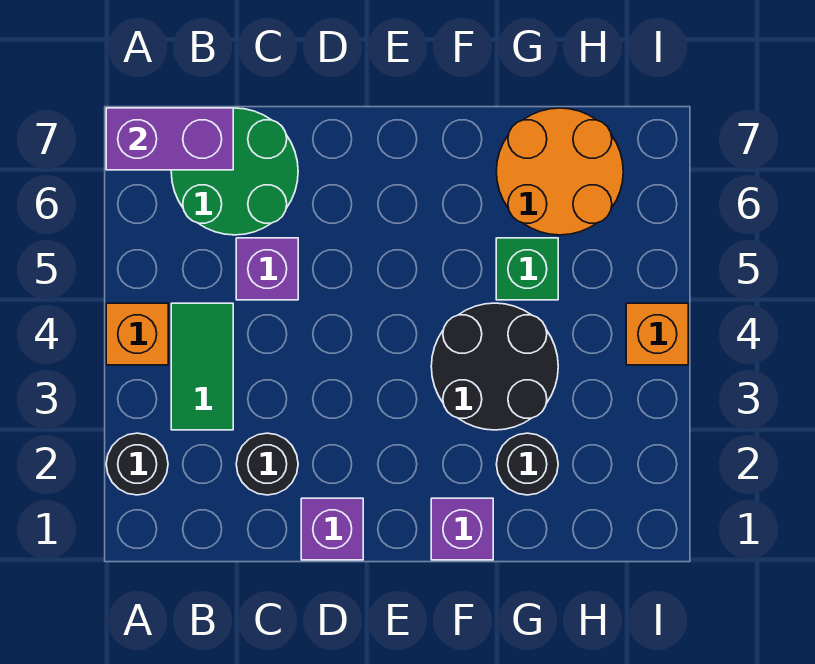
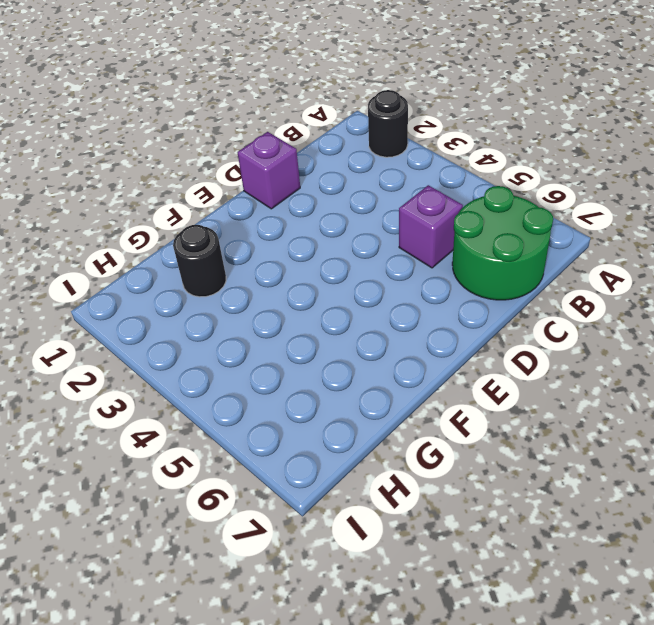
none -> orange brick A4 level 1
none -> green tile B3:B4 level 1
none -> black round brick C2 level 1

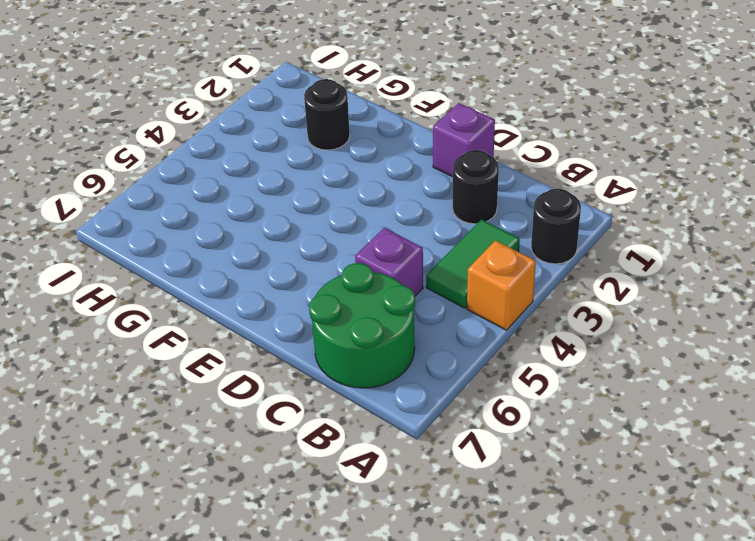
none -> purple brick F1 level 1
none -> black round brick F3:G4 level 1
none -> green brick G5 level 1

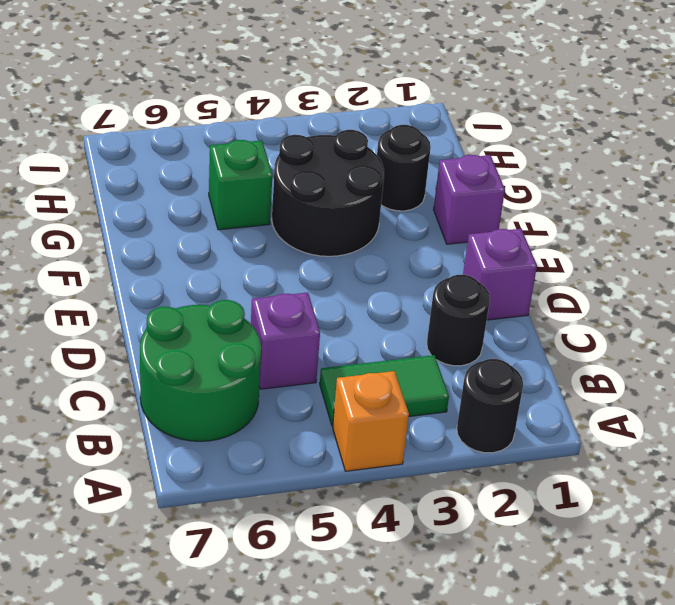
none -> orange round brick G6:H7 level 1
none -> orange brick I4 level 1
none -> purple brick A7:B7 level 2

